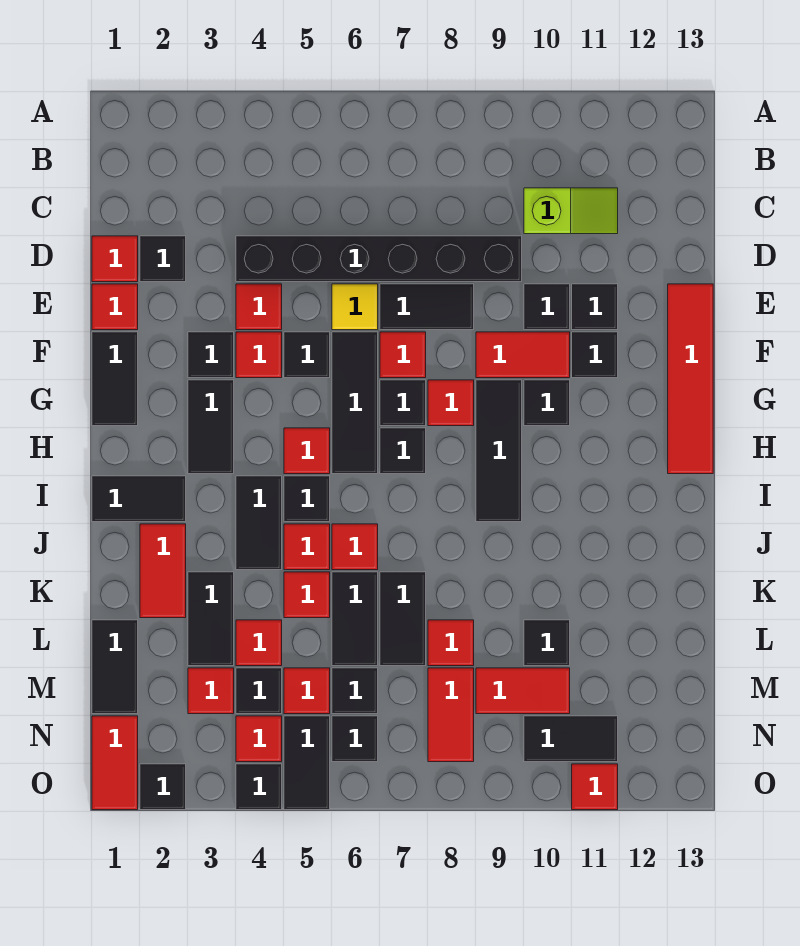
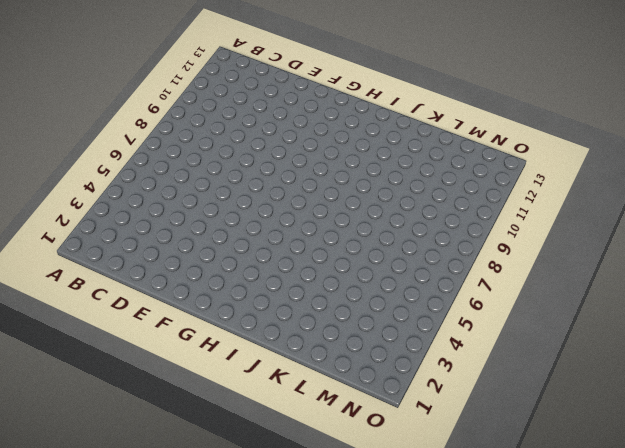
none -> lime slope C10:C11 level 1 top 10
none -> red tile D1 level 1
none -> black tile D2 level 1
none -> black brick D4:D9 level 1

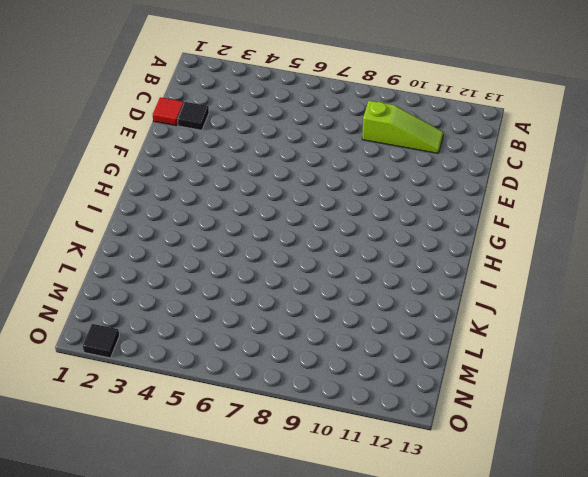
lime slope C9:C11 level 1 top 9 -> lime slope C10:C11 level 1 top 10
none -> black brick D4:D9 level 1
none -> red tile E1 level 1
none -> red tile E4 level 1
none -> yellow tile E6 level 1

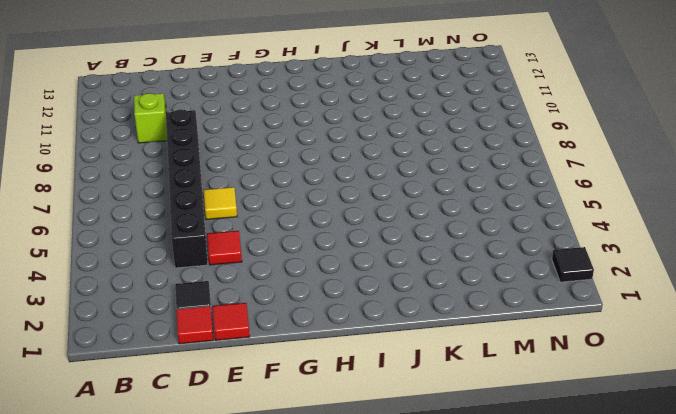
none -> black tile E7:E8 level 1
none -> black tile E10 level 1
none -> black tile E11 level 1
none -> red tile E13:H13 level 1

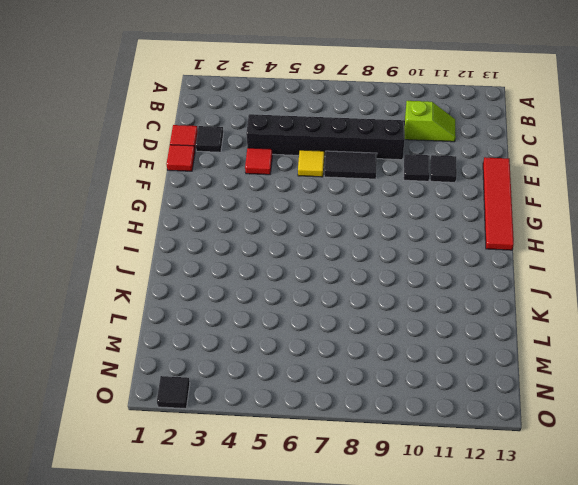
none -> black tile F1:G1 level 1
none -> black tile F3 level 1
none -> red tile F4 level 1
none -> black tile F5 level 1

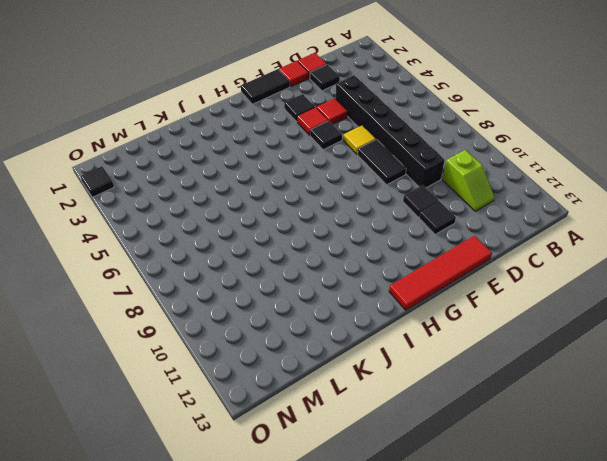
none -> black tile F6:H6 level 1
none -> red tile F7 level 1
none -> red tile F9:F10 level 1
none -> black tile F11 level 1

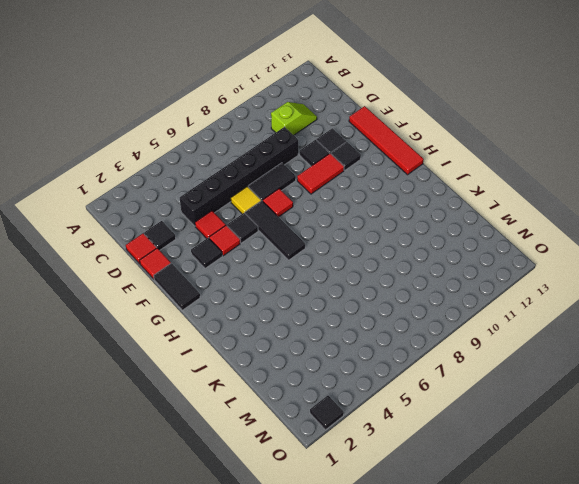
none -> black tile G3:H3 level 1
none -> black tile G7 level 1
none -> red tile G8 level 1
none -> black tile G9:I9 level 1

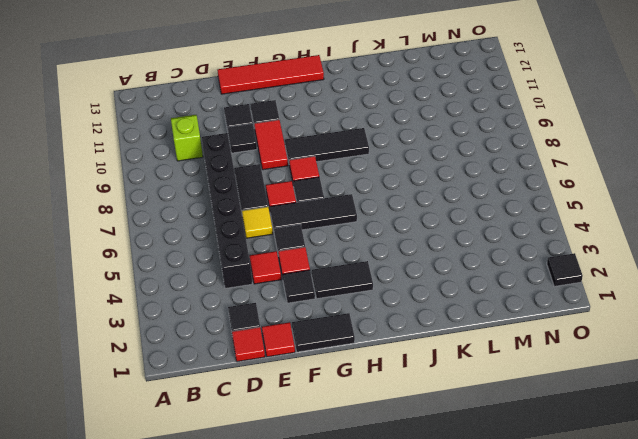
none -> black tile G10 level 1
none -> red tile H5 level 1
none -> black tile H7 level 1
none -> black tile I1:I2 level 1

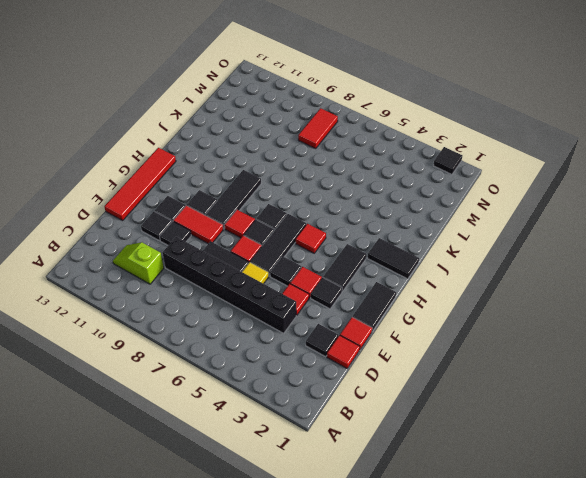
none -> black tile I4:J4 level 1
none -> black tile I5 level 1
none -> red tile J2:K2 level 1
none -> red tile J5 level 1

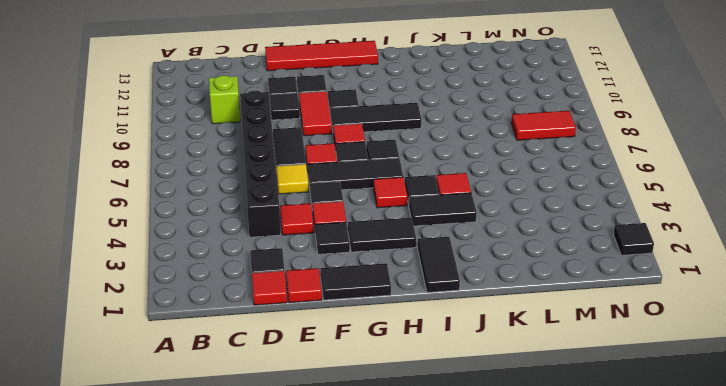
none -> red tile J2:K2 level 1
none -> red tile J6 level 1
none -> black tile K3:L3 level 1
none -> red tile K5 level 1

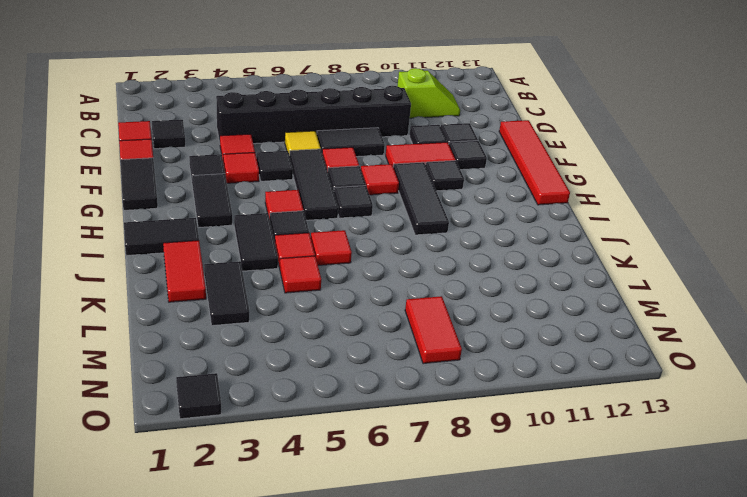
none -> black tile K6:L6 level 1
none -> black tile K7:L7 level 1
none -> black tile L1:M1 level 1
none -> red tile L4 level 1

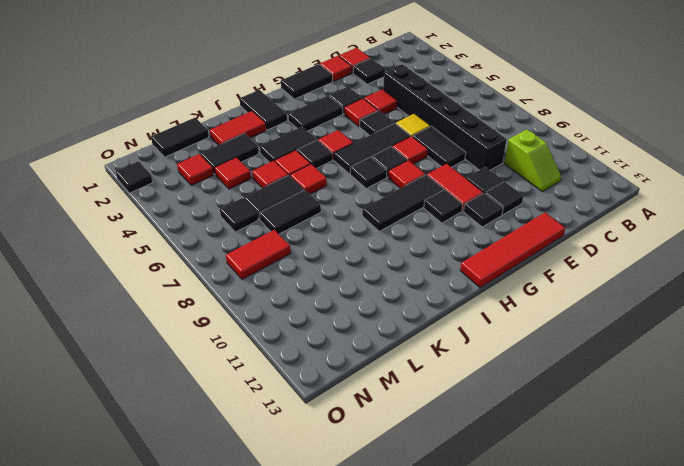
none -> red tile L8 level 1
none -> black tile L10 level 1
none -> black tile M4 level 1
none -> red tile M5 level 1

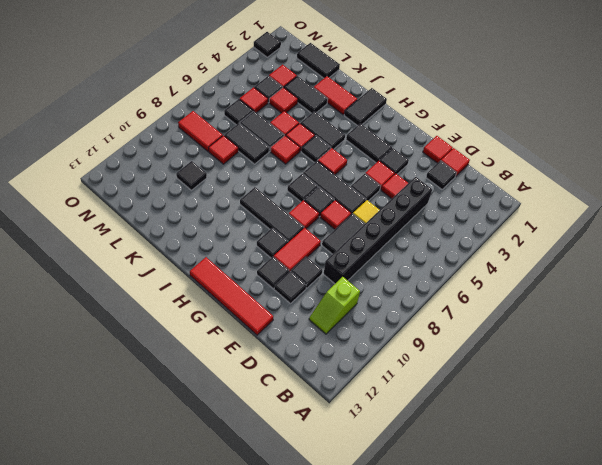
none -> black tile F1:G1 level 1
none -> red tile M9:M10 level 1
none -> red tile N1:O1 level 1
none -> red tile N4 level 1

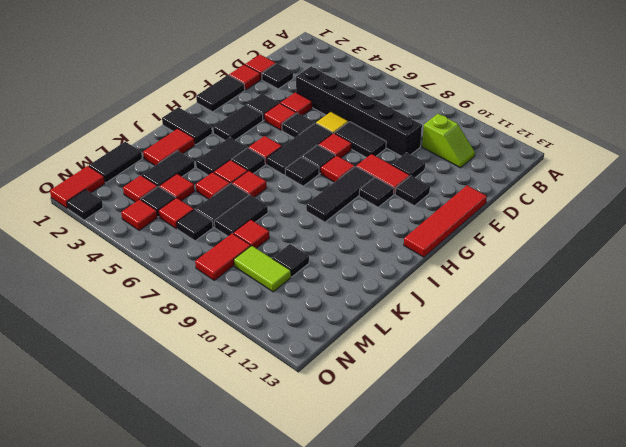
lime tile M9:M10 level 1 -> red tile M9:M10 level 1
none -> black tile E11 level 1
none -> black tile N5:O5 level 1
none -> black tile N6 level 1
none -> black tile N10:N11 level 1

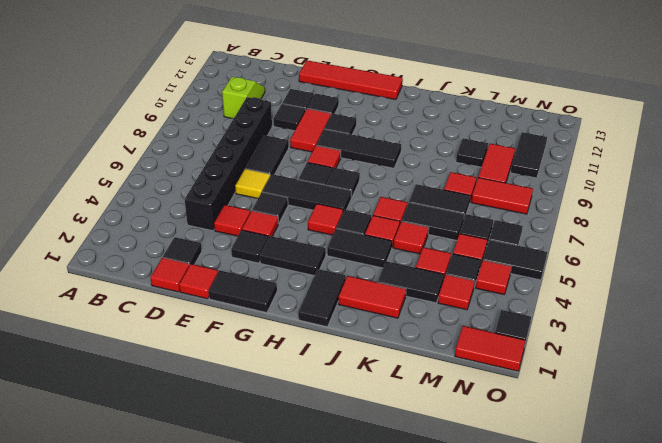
none -> red tile F7 level 1
none -> black tile L1:M1 level 1
none -> black tile O4 level 1
none -> red tile O11 level 1

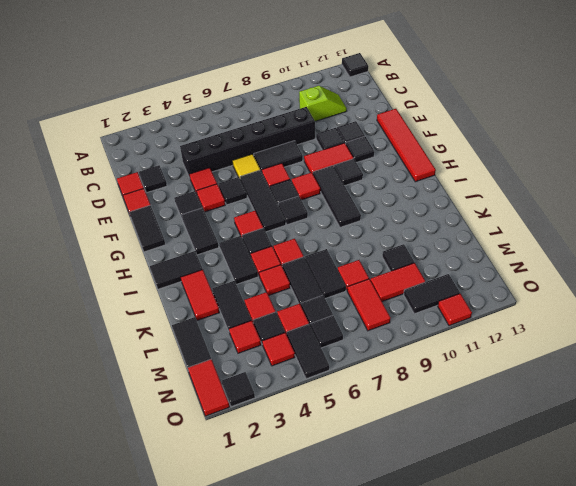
black tile A13 level 1 -> black tile O4 level 1

